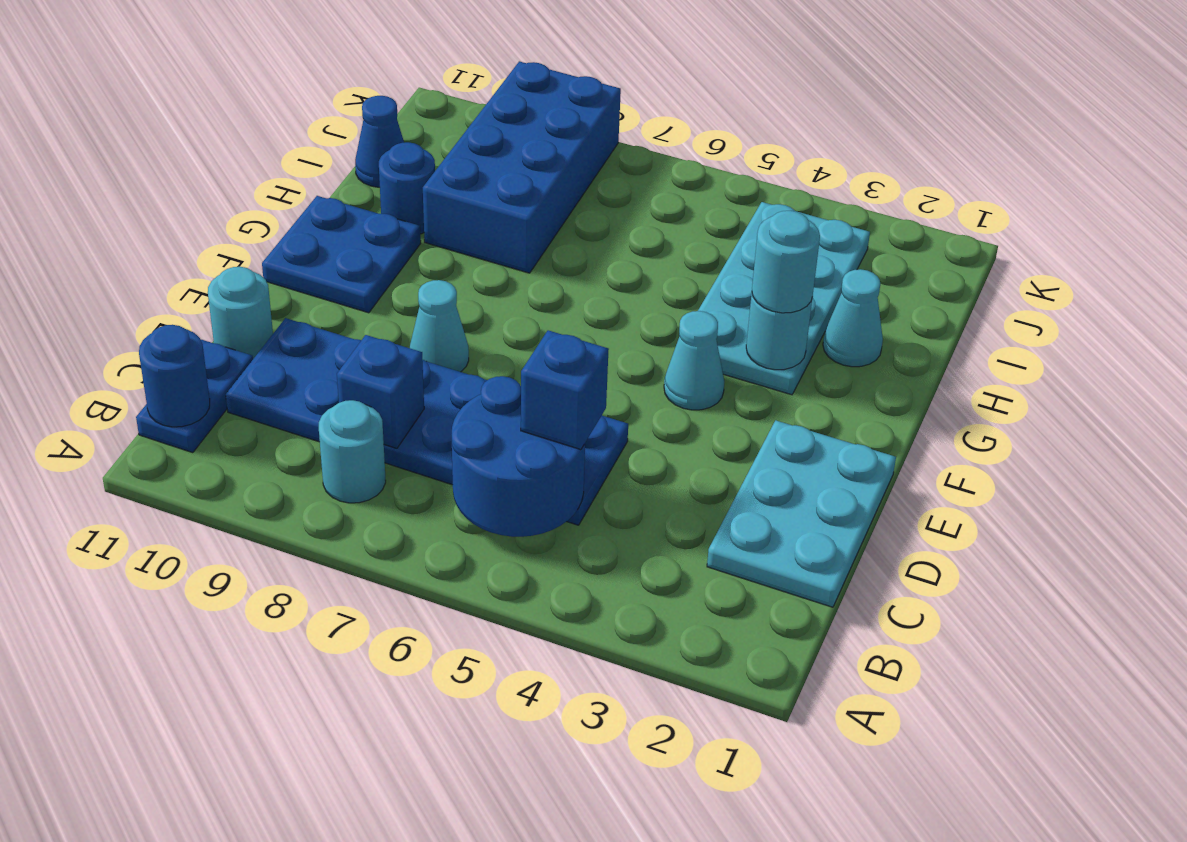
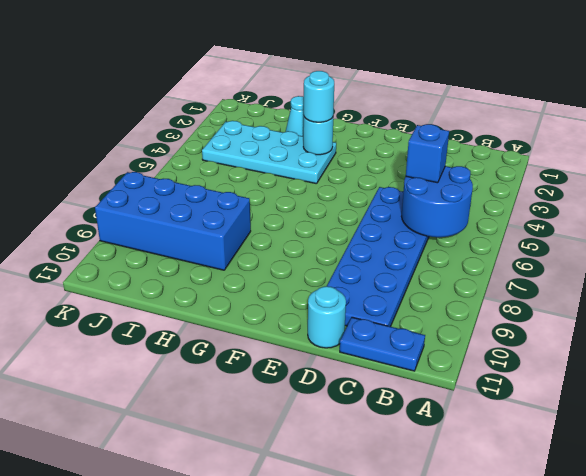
none -> cyan round brick B8 level 1
none -> cyan plate C1:E2 level 1
none -> cyan cone E8 level 1

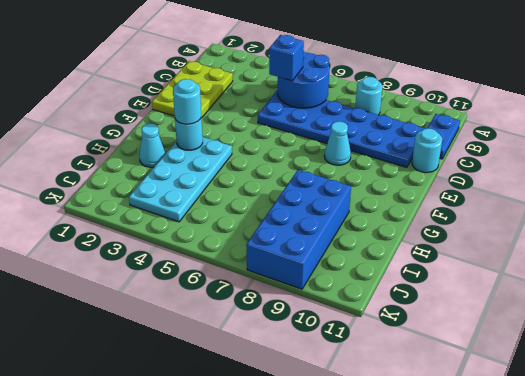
lime plate C1:E2 level 1 -> cyan plate C1:E2 level 1
none -> cyan cone F4 level 1
none -> blue plate F10:G11 level 1
none -> blue round brick H10 level 1

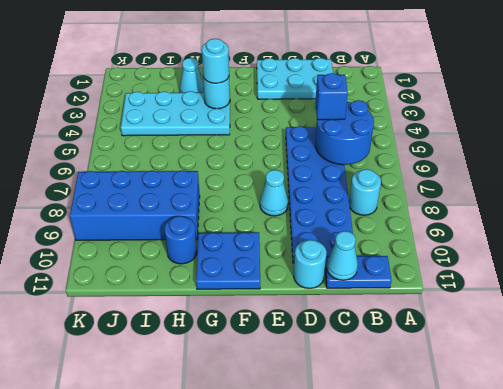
cyan cone C11 level 2 -> cyan cone F4 level 1
none -> blue cone I11 level 1
none -> blue round brick B11 level 2
none -> blue brick C8 level 2

